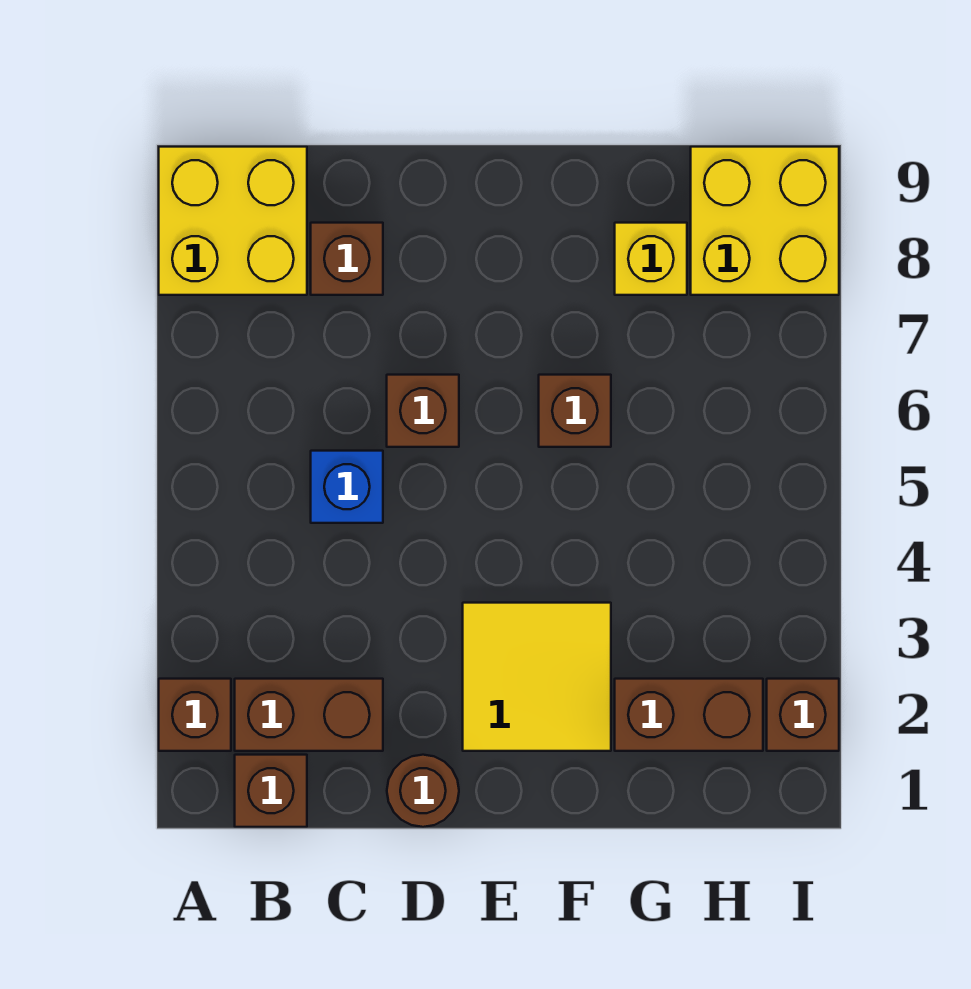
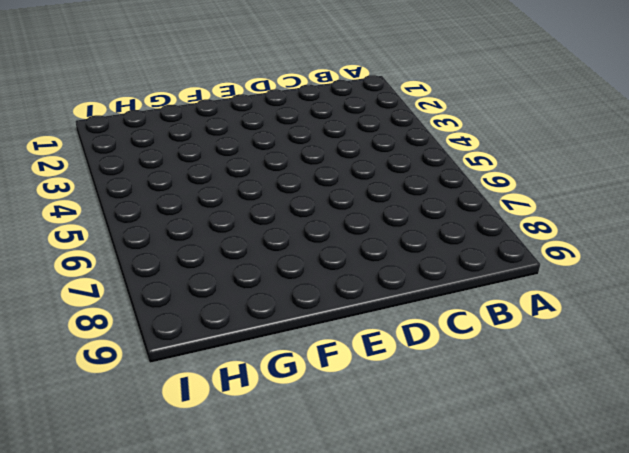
none -> brown brick A2 level 1
none -> yellow brick A8:B9 level 1
none -> brown brick B1 level 1

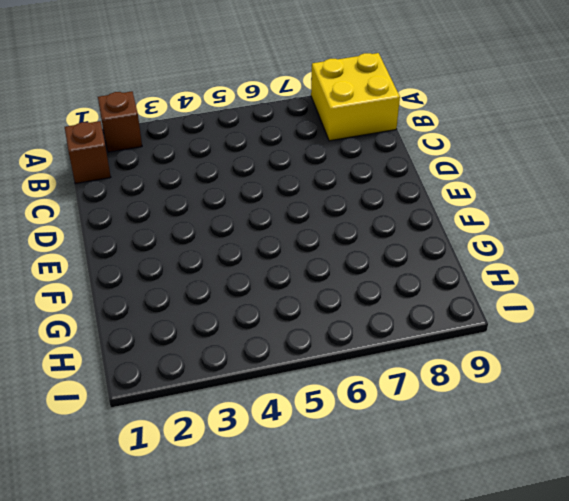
none -> brown brick B2:C2 level 1
none -> blue brick C5 level 1
none -> brown brick C8 level 1

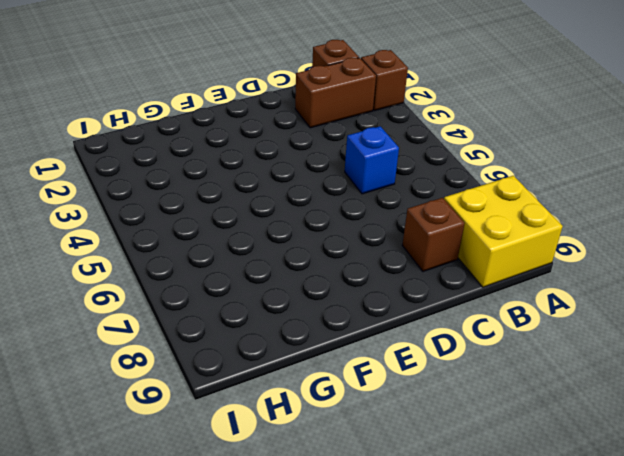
none -> brown round brick D1 level 1
none -> brown brick D6 level 1
none -> yellow tile E2:F3 level 1

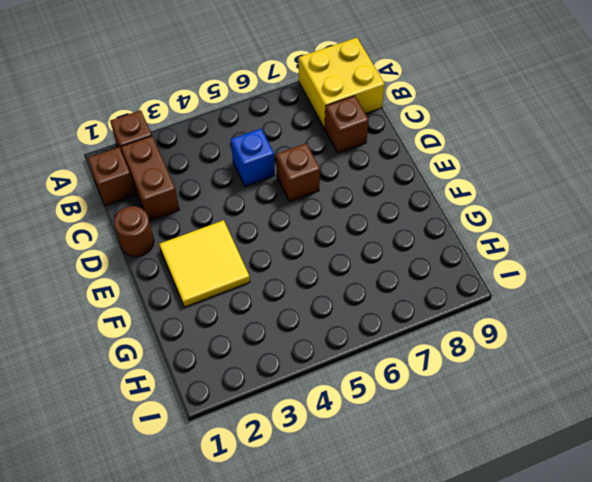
none -> brown brick F6 level 1
none -> brown brick G2:H2 level 1
none -> yellow brick G8 level 1

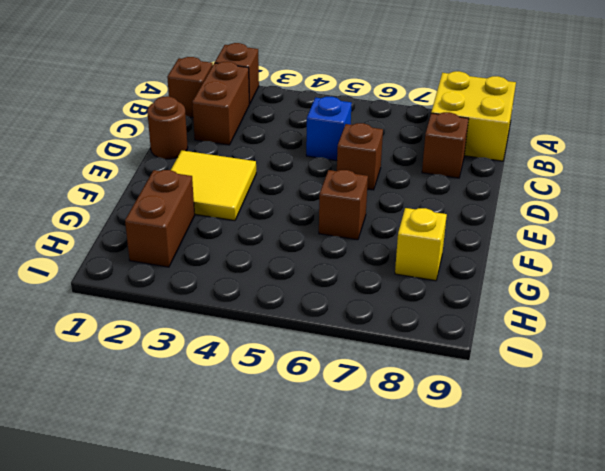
none -> yellow brick H8:I9 level 1
none -> brown brick I2 level 1

